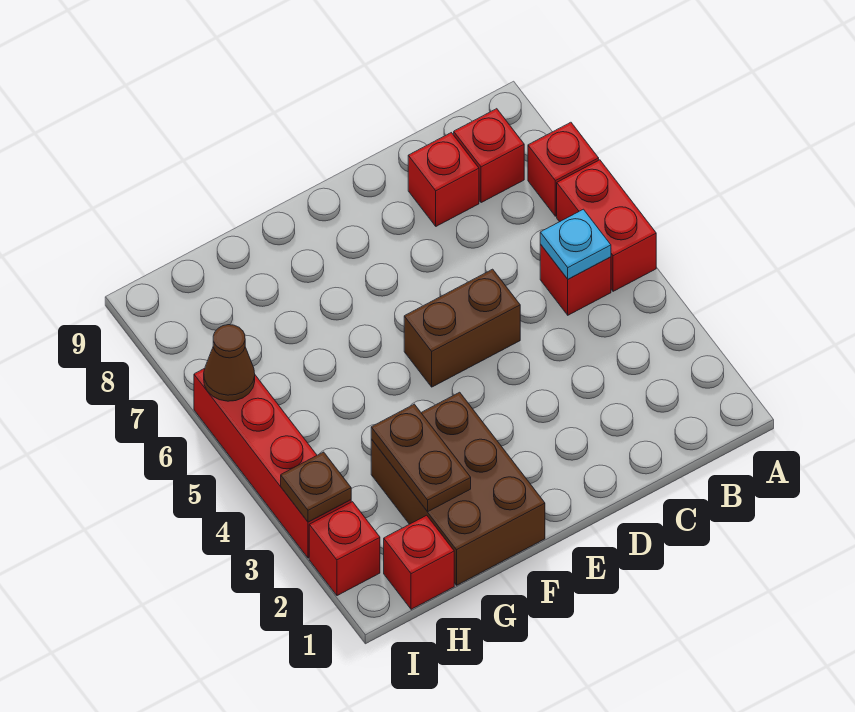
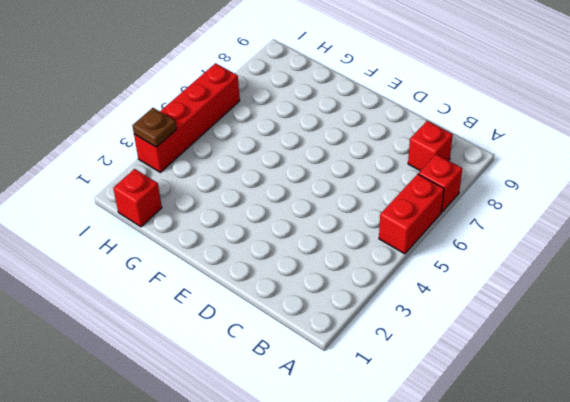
none -> red brick B5 level 1
none -> red brick C8 level 1
none -> brown brick D5:E5 level 1

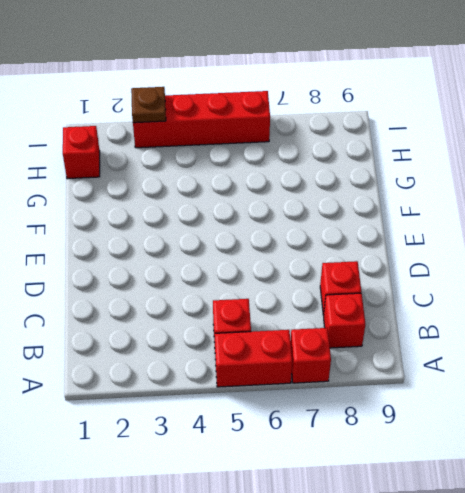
none -> brown brick D5:E5 level 1
none -> brown brick F1:G3 level 1
none -> red brick I2 level 1

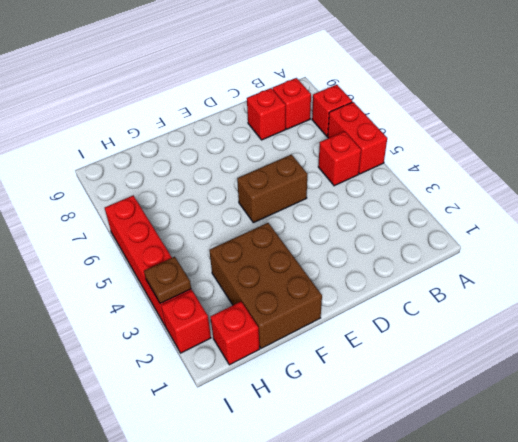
none -> cyan plate B5 level 2
none -> brown plate G2:G3 level 2
none -> brown cone I6 level 2

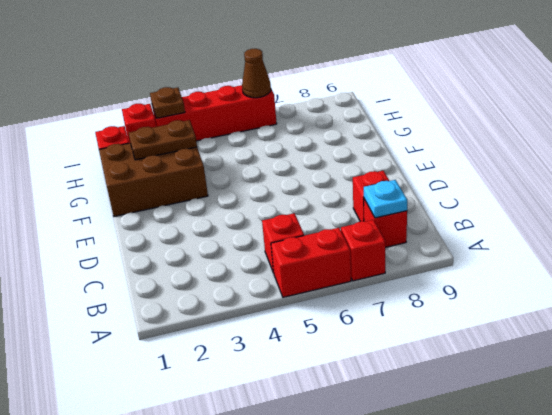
cyan plate B8 level 2 -> cyan plate B5 level 2
none -> brown brick D5:E5 level 1

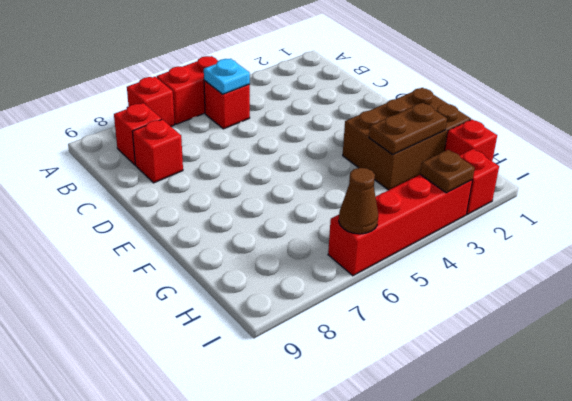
none -> brown brick D5:E5 level 1

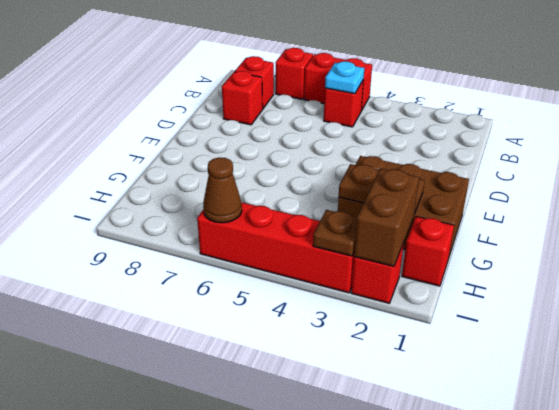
brown brick H2:I2 level 2 -> brown brick D5:E5 level 1

